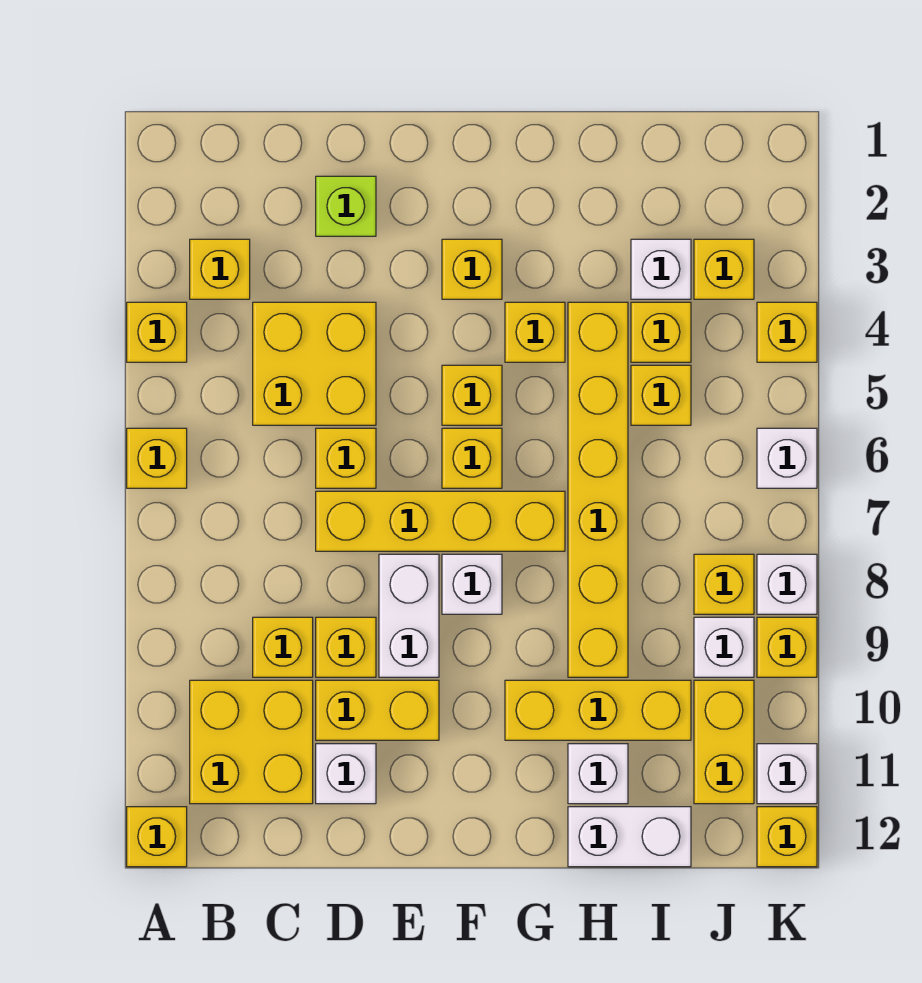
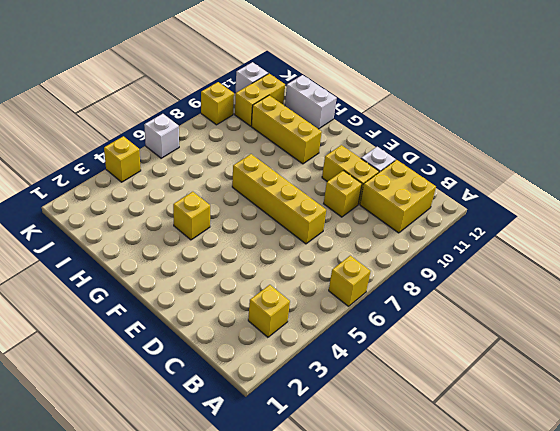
none -> yellow brick A4 level 1
none -> yellow brick A12 level 1
none -> yellow brick C4:D5 level 1
none -> yellow brick C9 level 1

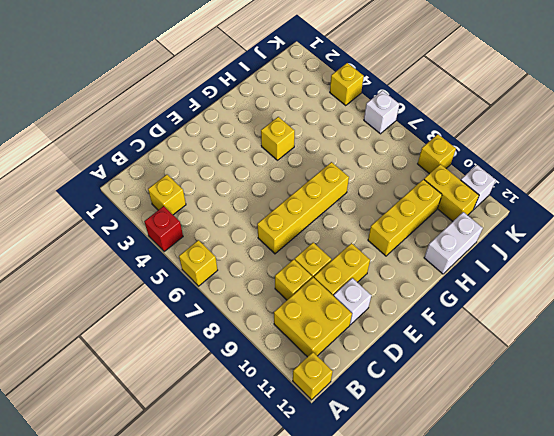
red brick A4 level 1 -> yellow brick A4 level 1
none -> yellow brick C4:D5 level 1
none -> lime brick D2 level 1
none -> yellow brick D6 level 1
none -> white brick E8:E9 level 1

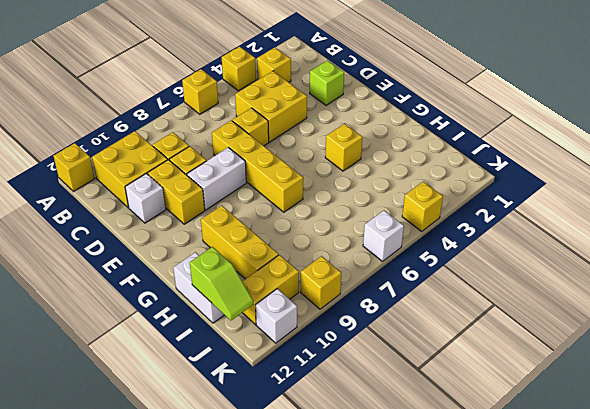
lime slope I12:J12 level 2 top I -> none
none -> yellow brick F3 level 1
none -> yellow brick F5 level 1
none -> yellow brick F6 level 1
none -> white brick F8 level 1

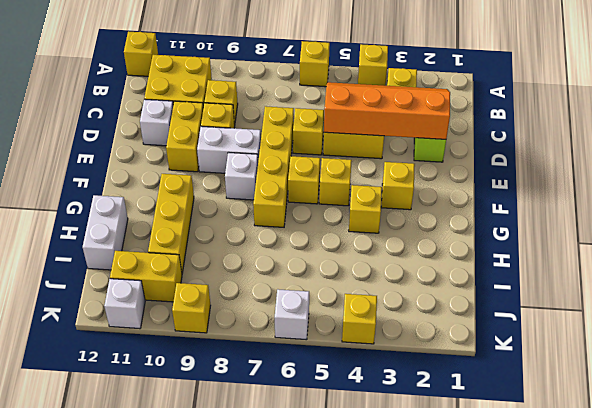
orange slope C2:D5 level 2 top D -> none
none -> yellow brick H4:H9 level 1
none -> white brick H11 level 1
none -> white brick I3 level 1
none -> yellow brick I4 level 1

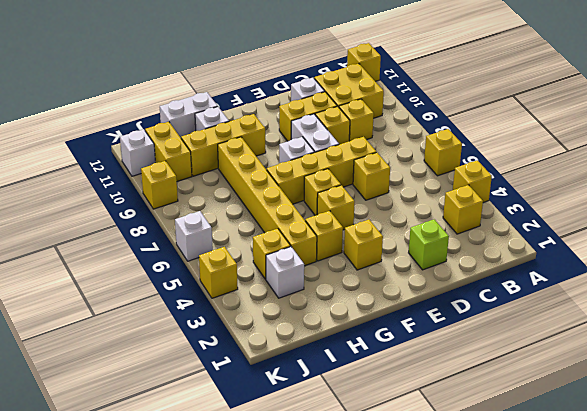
none -> yellow brick C4:D5 level 1
none -> yellow brick I5 level 1
none -> yellow brick J3 level 1
none -> yellow brick J8 level 1

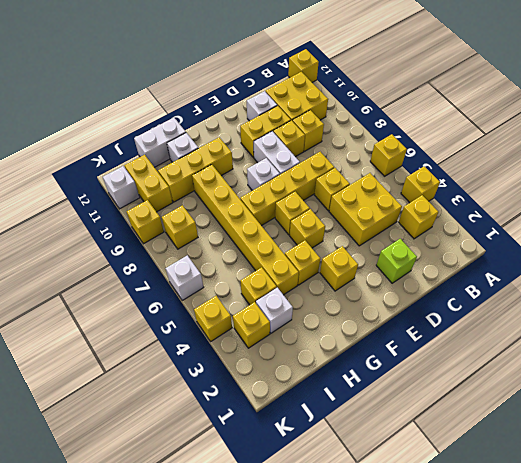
none -> yellow brick I5 level 1
none -> white brick J9 level 1
none -> white brick K8 level 1
none -> yellow brick K12 level 1

